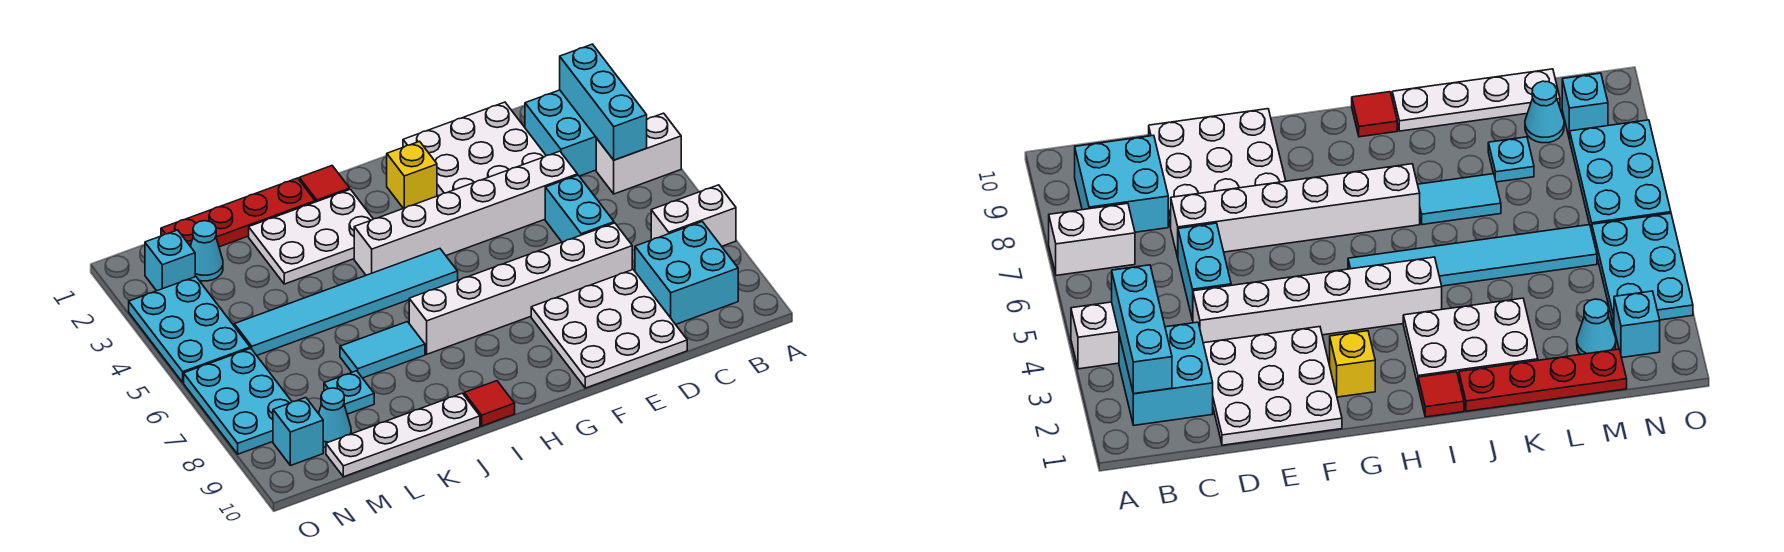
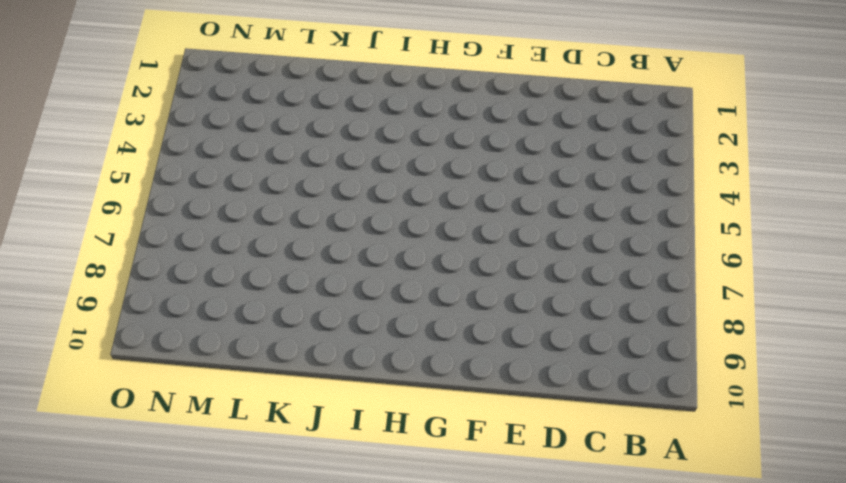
none -> white brick A4:B4 level 1
none -> white brick A7:B7 level 1
none -> cyan brick B2:C3 level 1

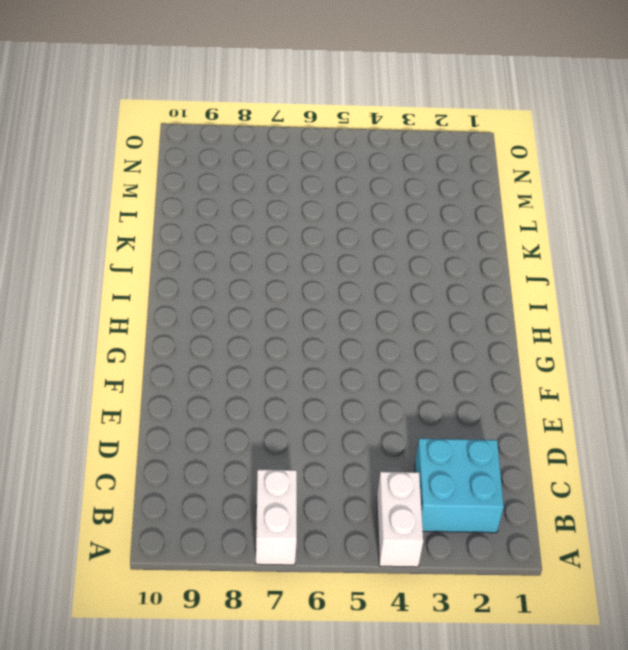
none -> cyan brick B8:C9 level 1
none -> white plate D1:F3 level 1
none -> white brick D4:I4 level 1

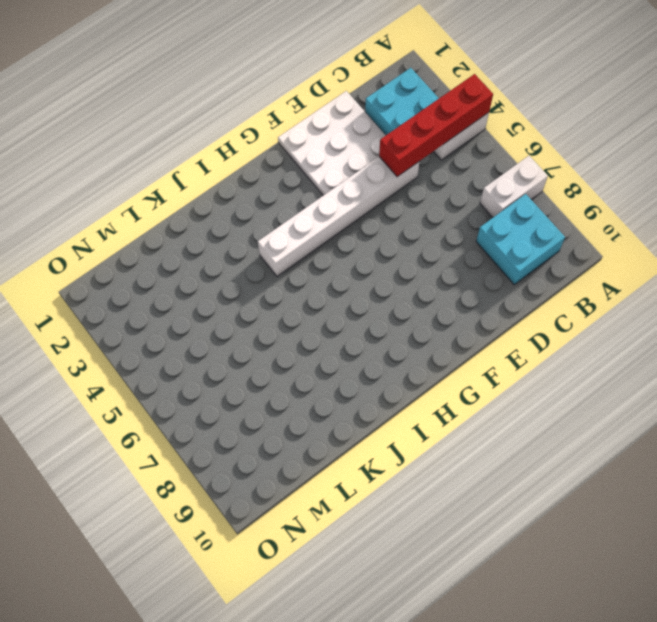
red brick A4:D4 level 2 -> cyan brick B2:B4 level 2
none -> cyan brick D5:D6 level 1
none -> white brick D7:I7 level 1
none -> white plate D8:F10 level 1

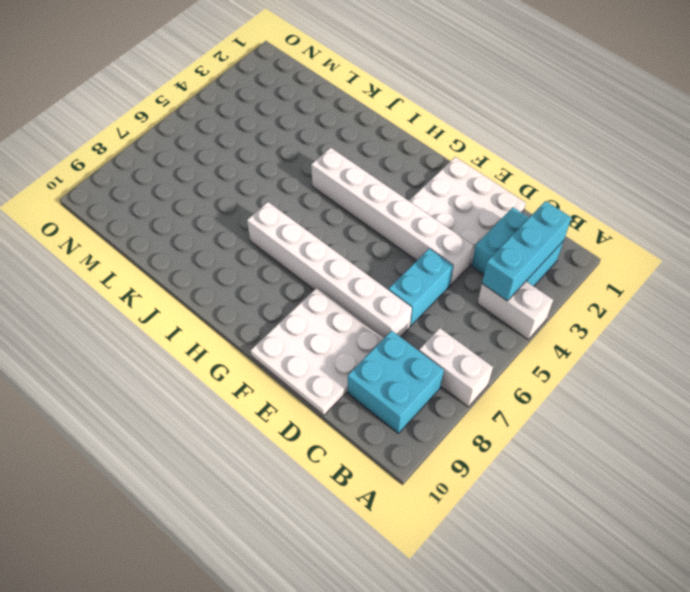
none -> yellow brick G2 level 1
none -> cyan tile H5:M5 level 1
none -> red tile I1 level 1

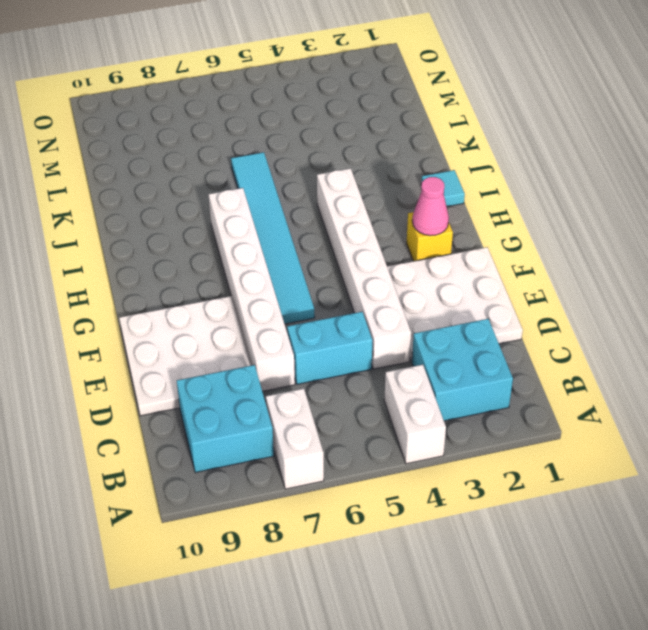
cyan tile F6:K6 level 1 -> cyan tile H5:M5 level 1
pink cone G2 level 2 -> none
cyan tile I1 level 1 -> red tile I1 level 1
none -> white plate I2:K3 level 1
none -> red tile I10 level 1
none -> red plate J1:M1 level 1

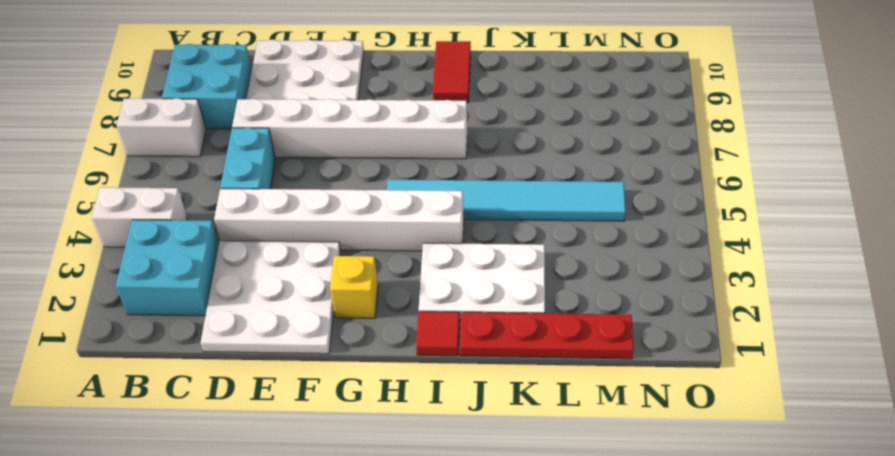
red tile I9:I10 level 1 -> red tile I10 level 1
none -> cyan tile J7:K7 level 1
none -> white plate J10:M10 level 1
none -> cyan plate L8 level 1

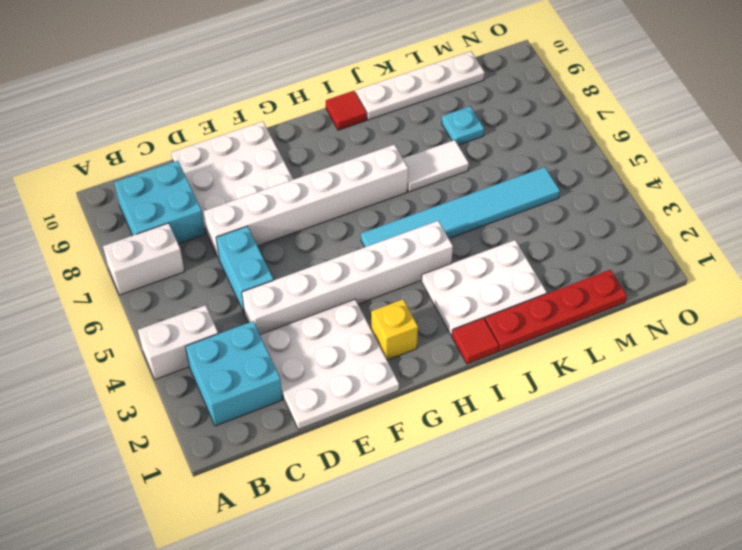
white tile J7:K7 level 1 -> cyan tile J7:K7 level 1
none -> cyan cone M2 level 1
none -> cyan cone M9 level 1
none -> cyan brick N2 level 1

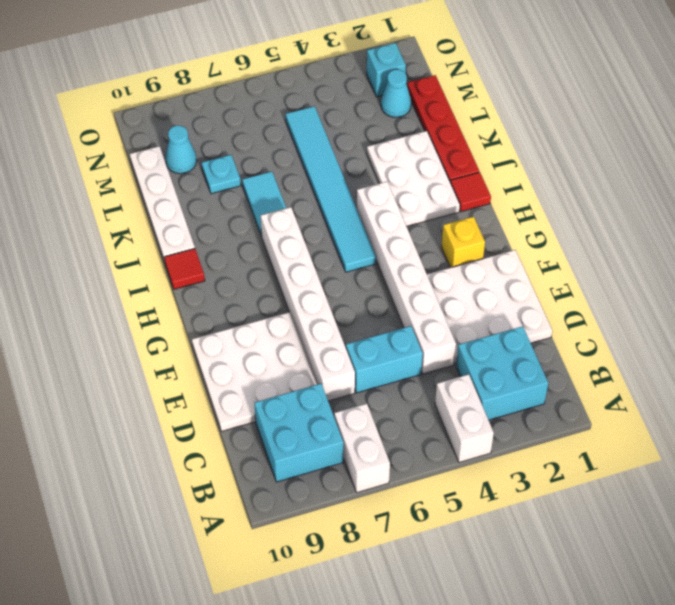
none -> cyan plate N3:O5 level 1
none -> cyan plate N6:O8 level 1
none -> cyan brick N9 level 1

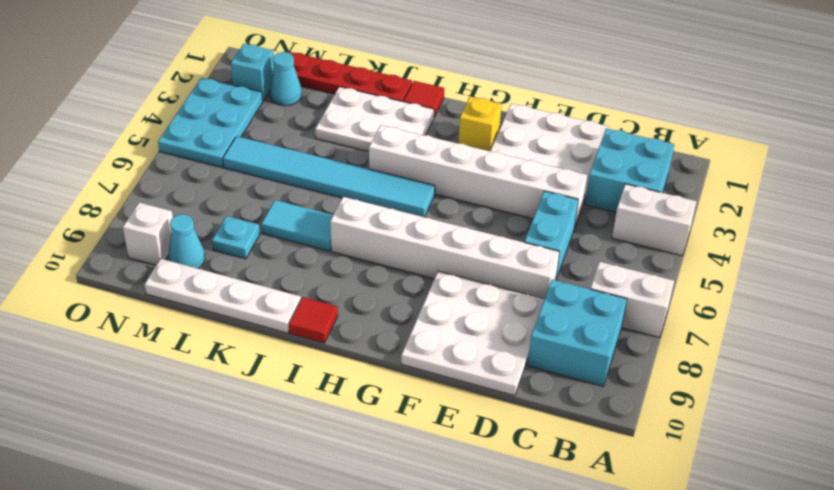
white brick N9 level 1 -> cyan brick N9 level 1
none -> cyan plate N6:O8 level 1
none -> cyan brick B2:B4 level 2

